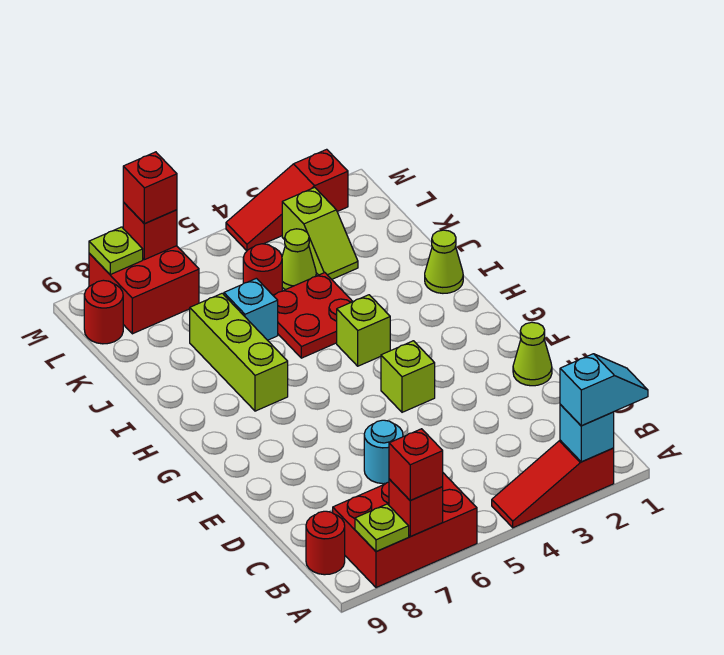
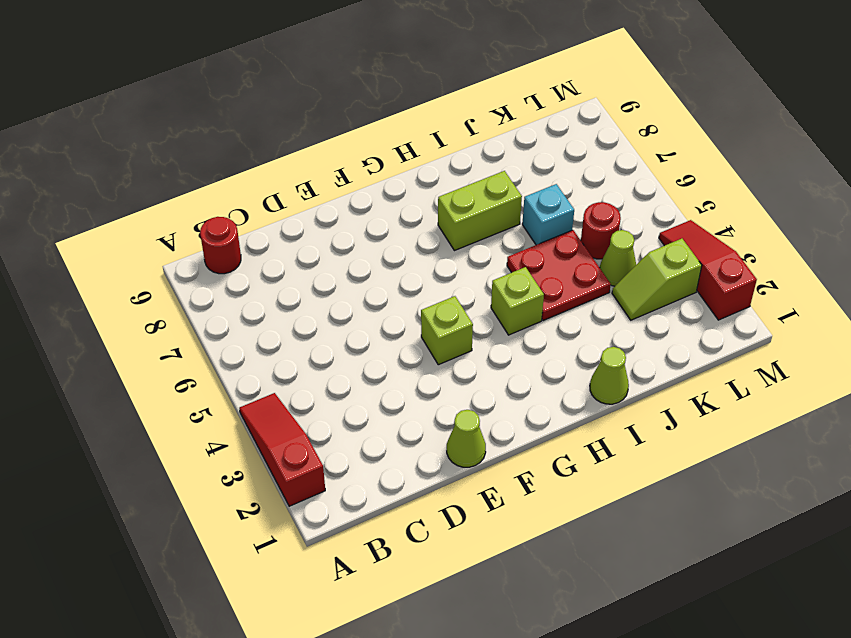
lime brick H7:I7 level 1 -> lime brick H7:J7 level 1
none -> red brick A6:B8 level 1
none -> cyan round brick D6 level 1
none -> red brick L7:M8 level 1

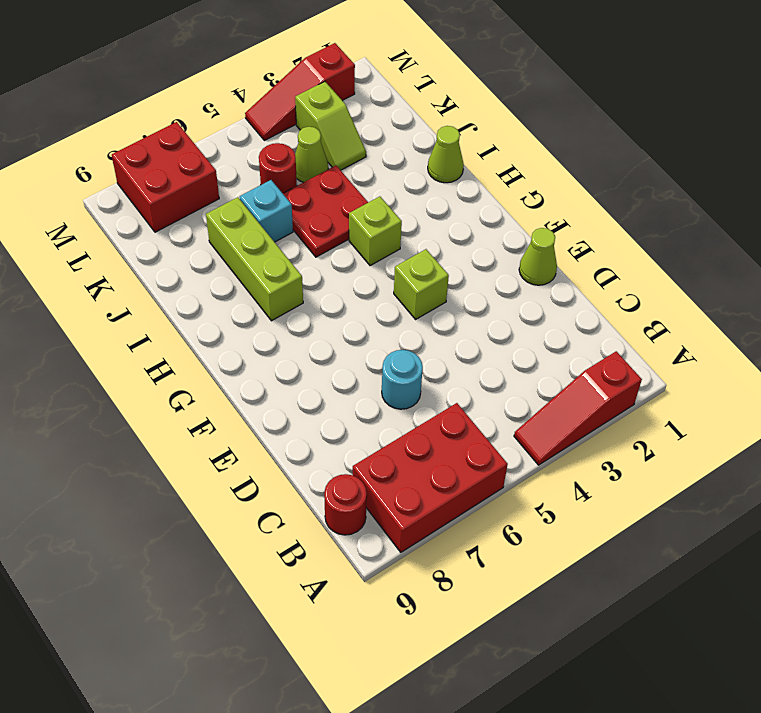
none -> red round brick L9 level 1
none -> cyan brick A2 level 2
none -> red brick A7 level 2

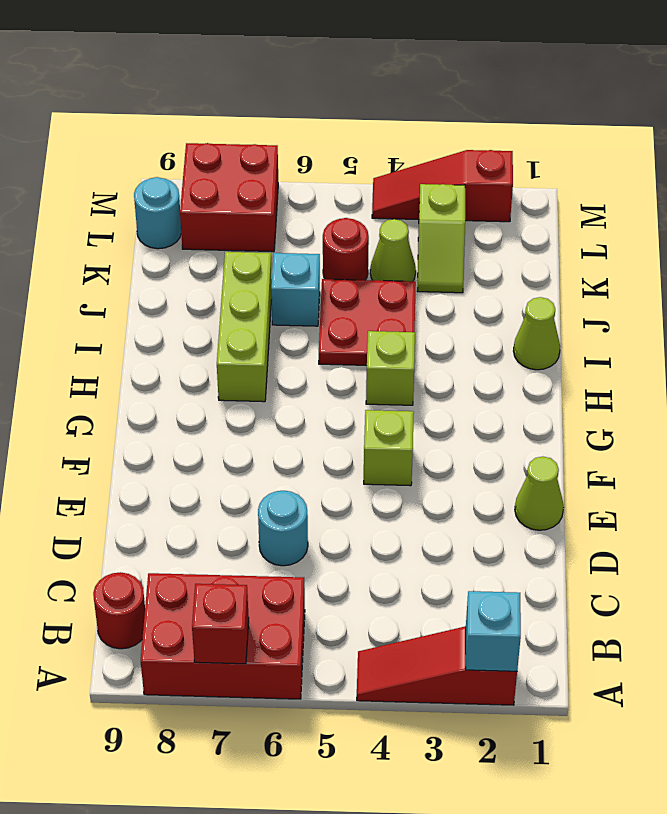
cyan round brick L9 level 1 -> red round brick L9 level 1
none -> lime plate A8 level 2
none -> red brick M7 level 2
none -> lime plate M8 level 2

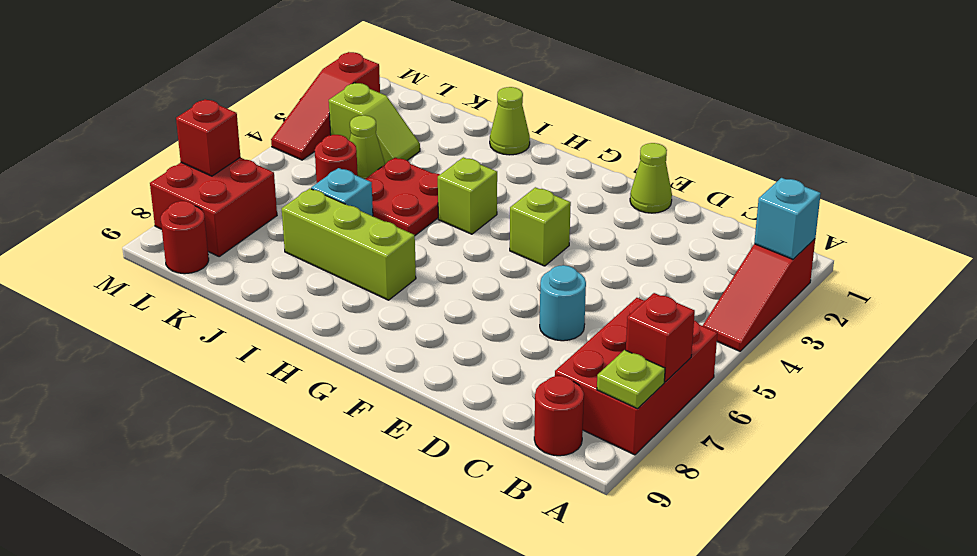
none -> lime plate M8 level 2
none -> cyan slope A1:A2 level 3 top 2
none -> red brick A7 level 3

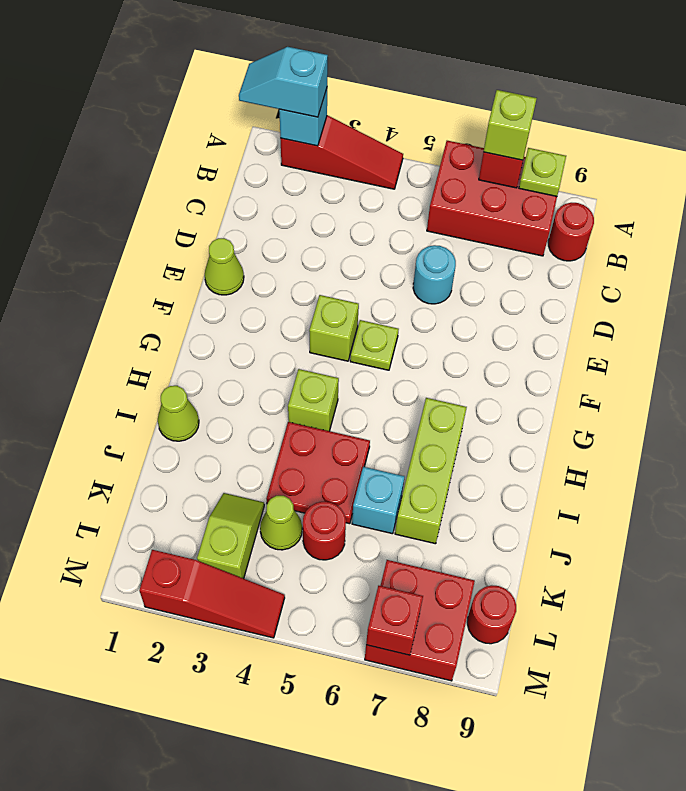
lime brick A7 level 3 -> red brick A7 level 3
lime plate F5 level 1 -> lime plate M8 level 2
none -> red brick M7 level 3

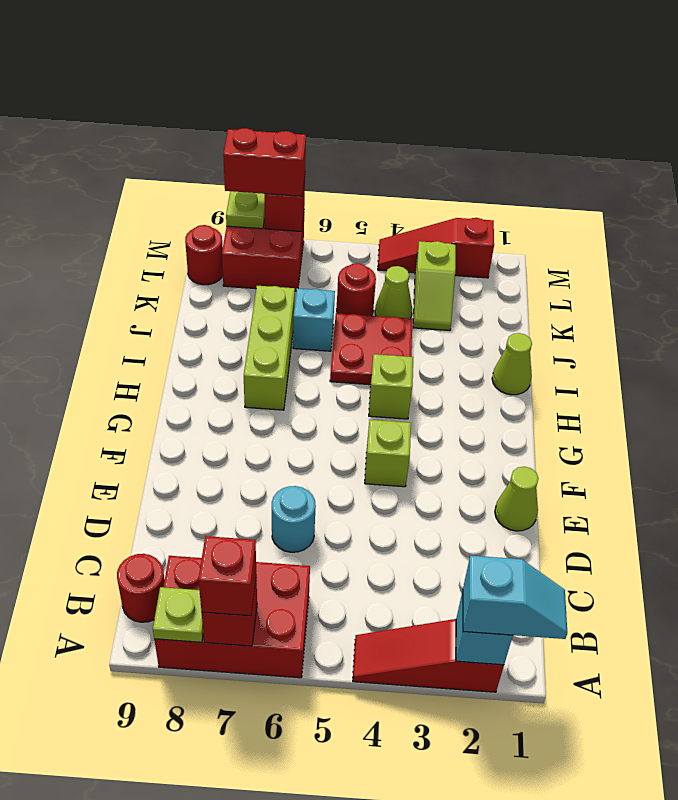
red brick M7:M8 level 3 -> red brick M7 level 3

